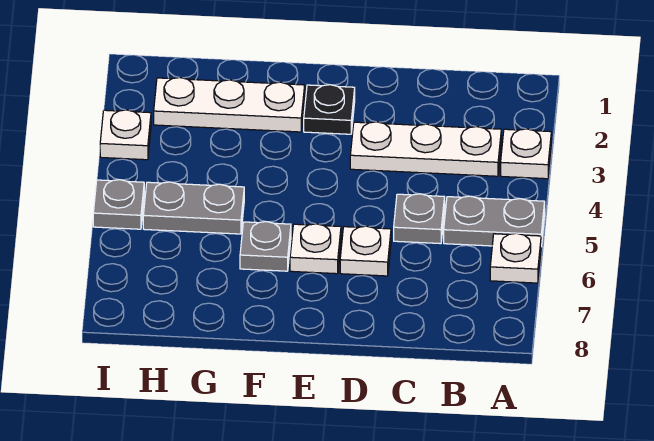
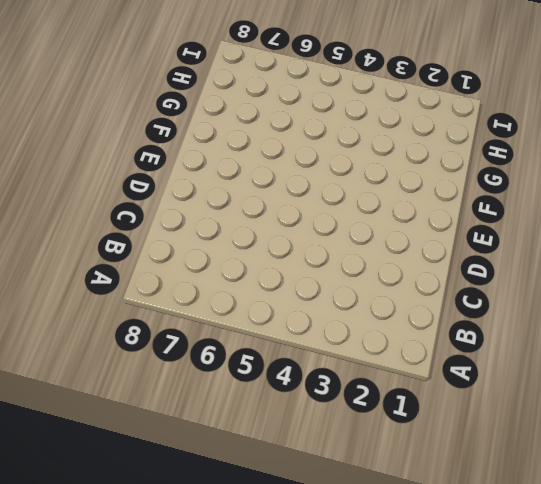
none -> white plate A3 level 1
none -> grey plate A5:B5 level 1
none -> white plate A6 level 1

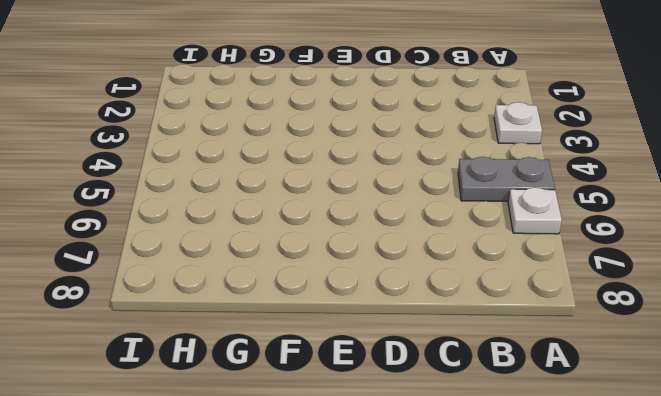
none -> white plate B3:D3 level 1
none -> grey plate C5 level 1
none -> white plate D6 level 1

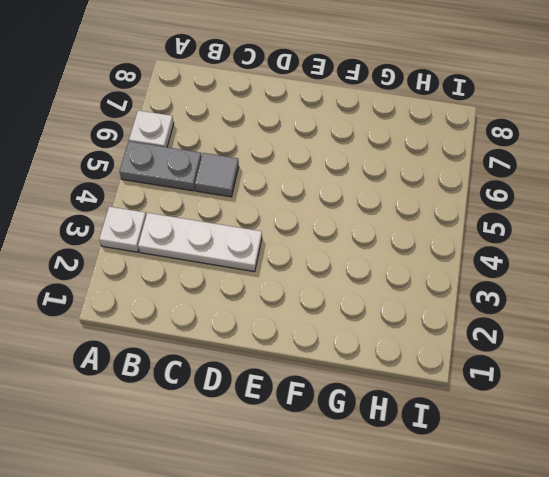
grey tile C5 level 1 -> grey plate C5 level 1
none -> white plate D6 level 1
none -> black plate E2 level 1
none -> white plate E6 level 1

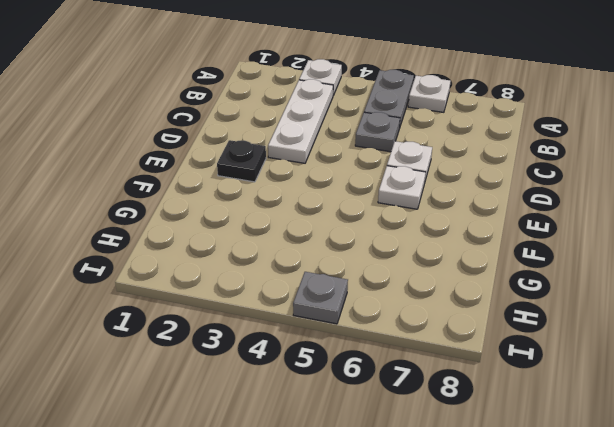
none -> white plate F2:H2 level 1
none -> grey plate F6 level 1
none -> grey plate G5:H5 level 1

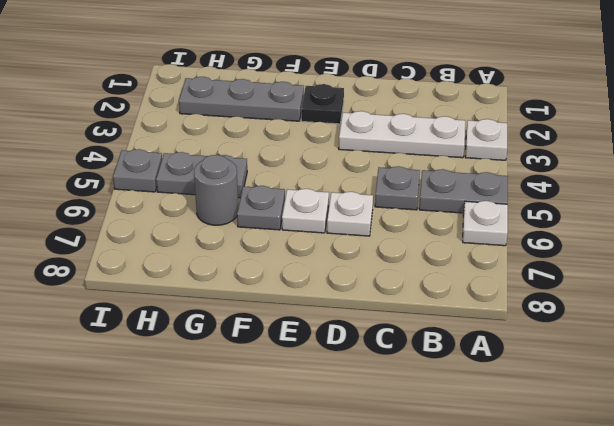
grey plate F2:H2 level 1 -> white plate F2:H2 level 1
grey round brick G6 level 1 -> none
none -> white plate I3 level 1

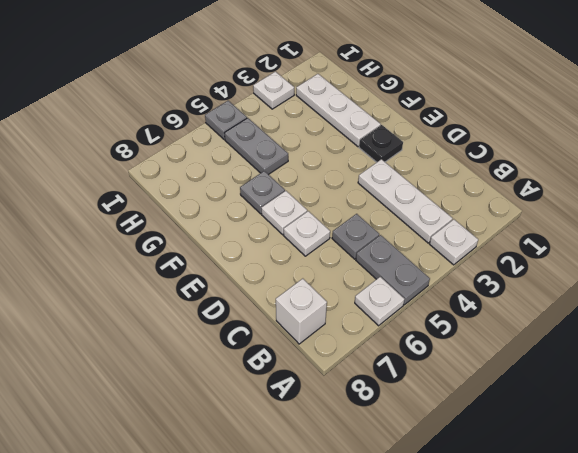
white brick B8 level 1 -> none

